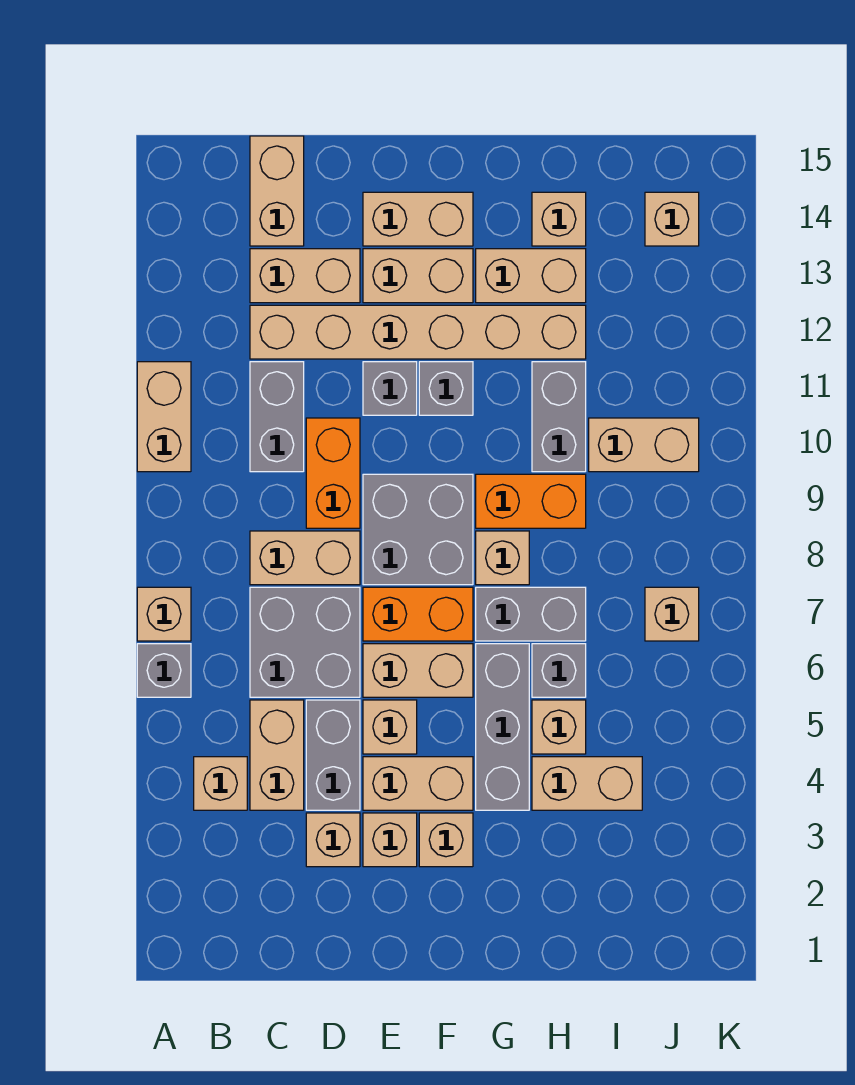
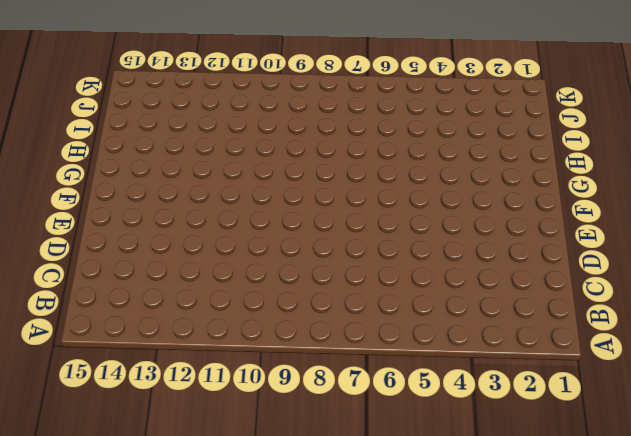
none -> grey brick A6 level 1
none -> tan brick A7 level 1
none -> tan brick A10:A11 level 1
none -> tan brick B4 level 1

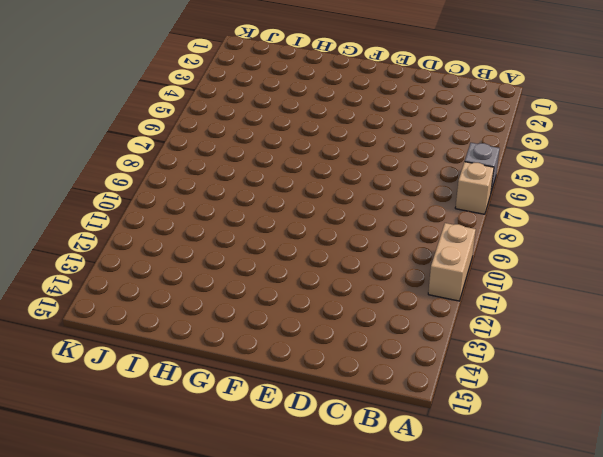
none -> tan brick B4 level 1
none -> tan brick C4:C5 level 1
none -> grey brick C6:D7 level 1
none -> tan brick C8:D8 level 1

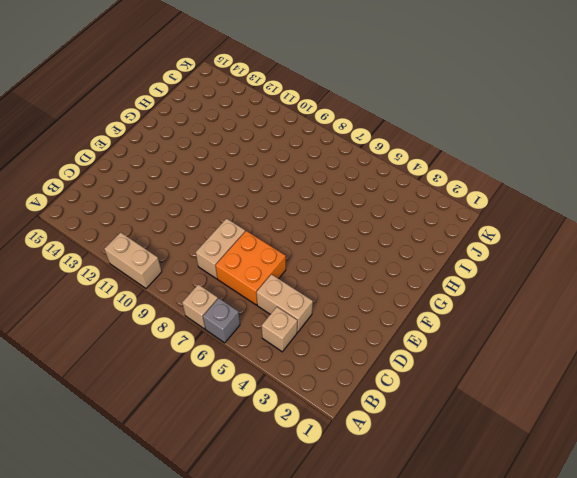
orange brick C6:D7 level 1 -> grey brick C6:D7 level 1
none -> grey brick C10:C11 level 1
none -> tan brick C12:H12 level 1
none -> tan brick C13:D13 level 1
none -> tan brick C14:C15 level 1

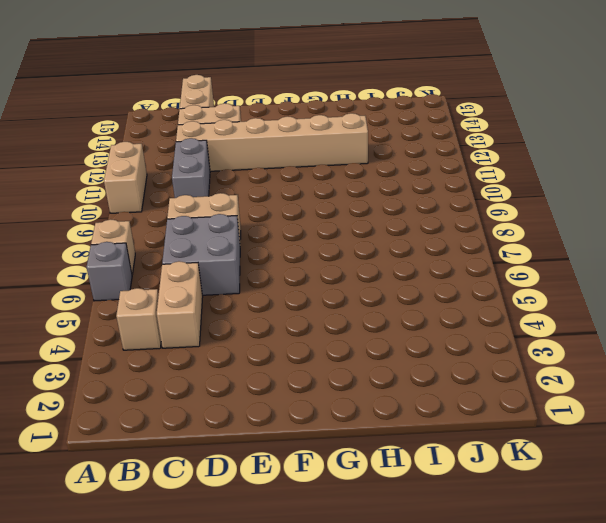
none -> tan brick D3 level 1
none -> grey brick D4:D5 level 1
none -> orange brick D9:D10 level 1
none -> tan brick E3 level 1

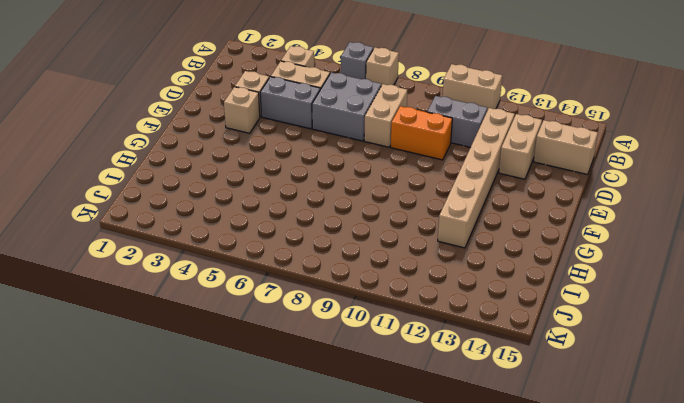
none -> tan brick E4:F4 level 1
none -> tan brick E5 level 1
none -> tan brick E6:F6 level 1
none -> orange brick E7:F7 level 1

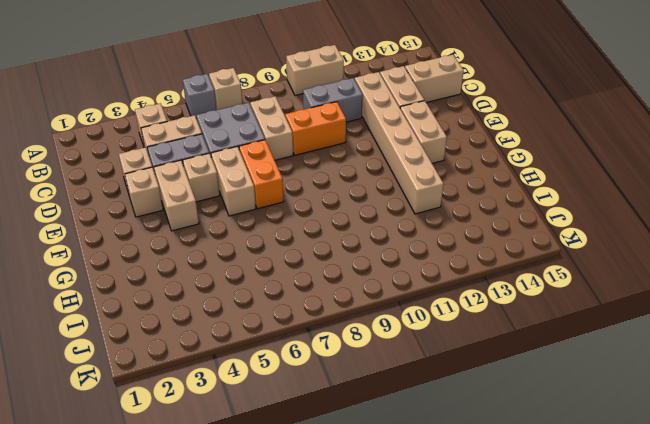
none -> grey brick E8:F9 level 1
none -> grey brick E11 level 1
none -> tan brick E14:F14 level 1
none -> tan brick F3 level 1

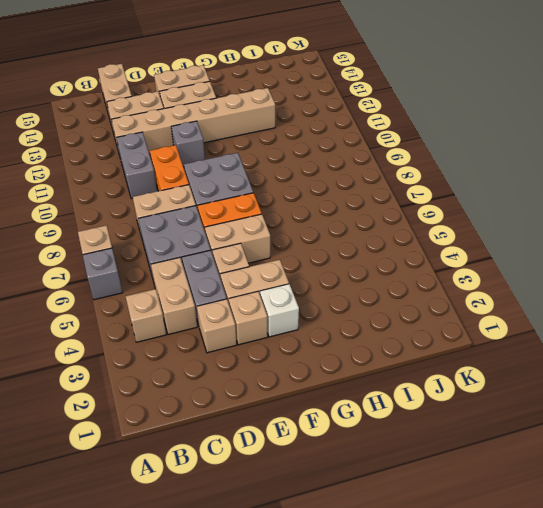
white brick F3 level 1 -> tan brick F3 level 1
none -> tan brick A10:A11 level 1
none -> grey brick F11 level 1
none -> grey brick G4:G6 level 1
none -> grey brick G7:H7 level 1

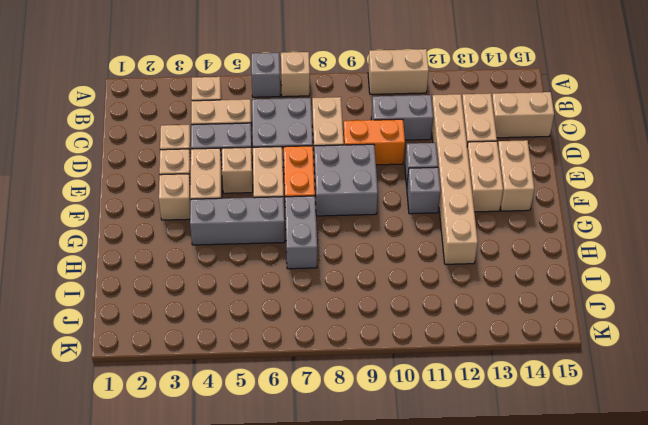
none -> tan brick G8 level 1
none -> orange brick G9:H9 level 1
none -> tan brick G13:H13 level 1
none -> tan brick H4:I4 level 1

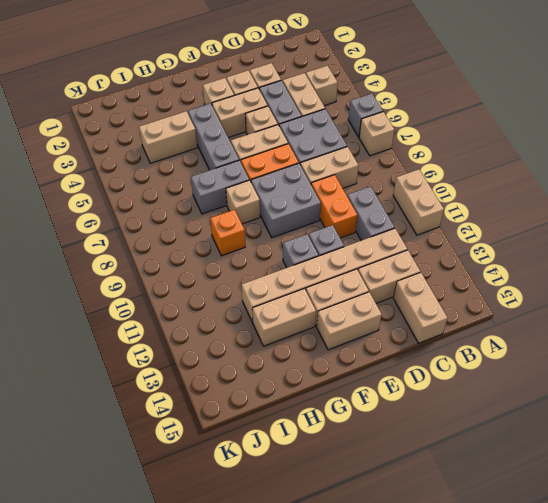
orange brick H9 level 1 -> orange brick G9:H9 level 1
none -> tan brick H5 level 1
none -> grey brick H6 level 1
none -> grey brick H10:H11 level 1
none -> tan brick H14 level 1

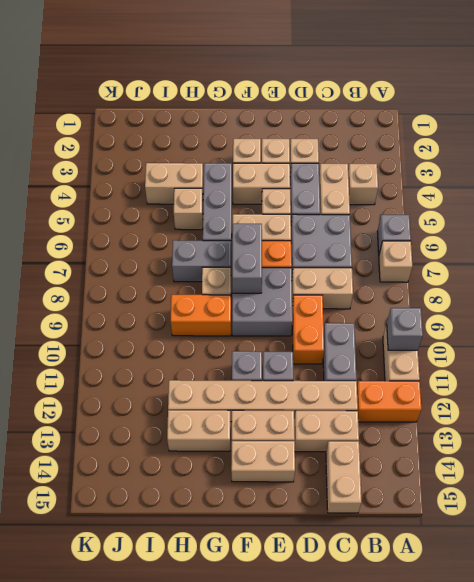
grey brick A10 level 2 -> grey brick H6 level 1
orange brick A12:B12 level 1 -> none
grey brick F7:F8 level 2 -> grey brick H10:H11 level 1
none -> tan brick H14 level 1
none -> tan brick I10:J10 level 1
none -> tan brick J7 level 1
none -> tan brick J14 level 1

